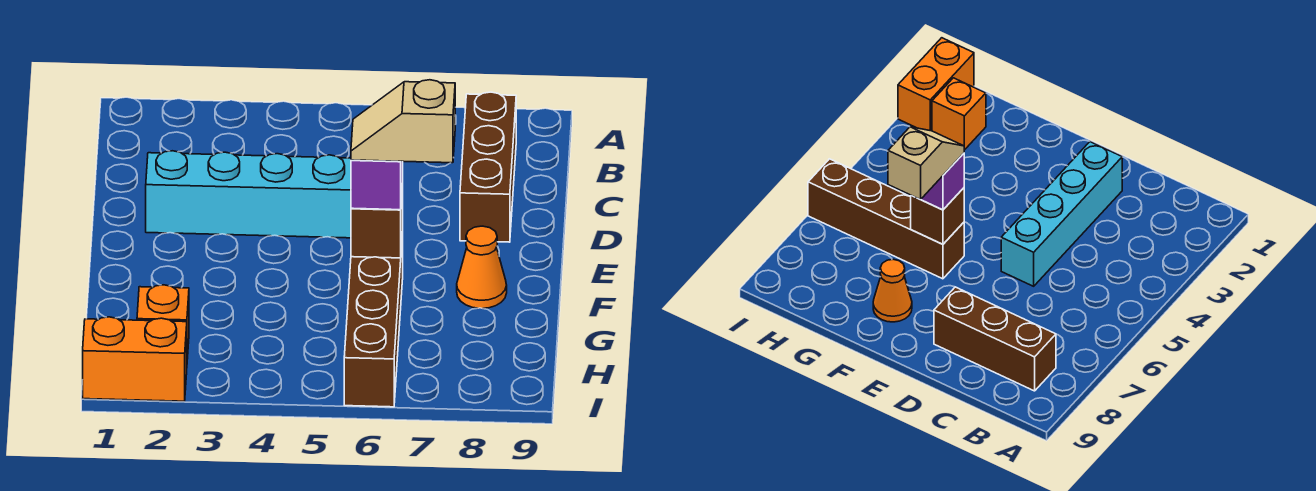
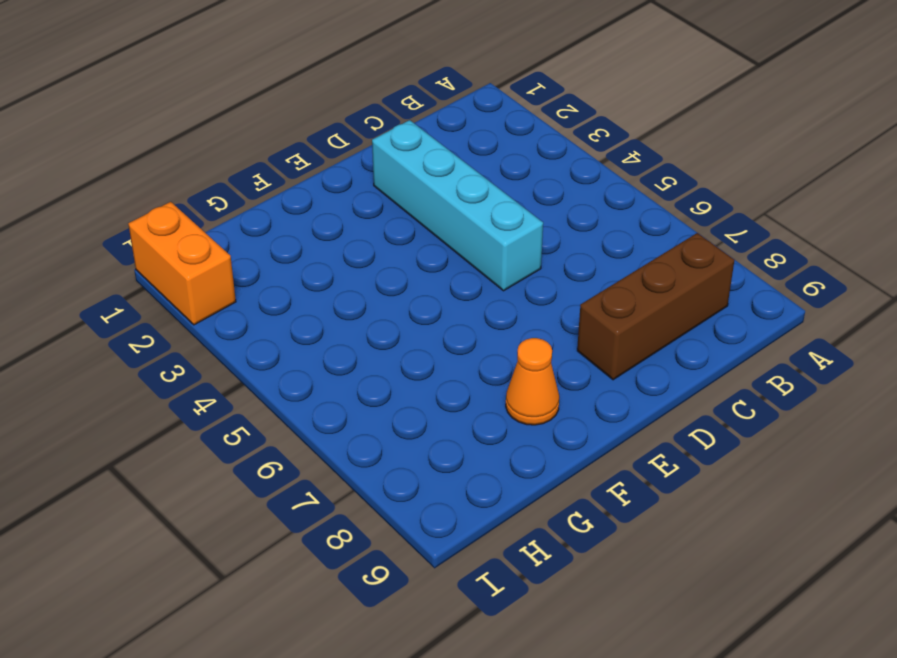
none -> brown brick F6:I6 level 1
none -> orange brick H2 level 1

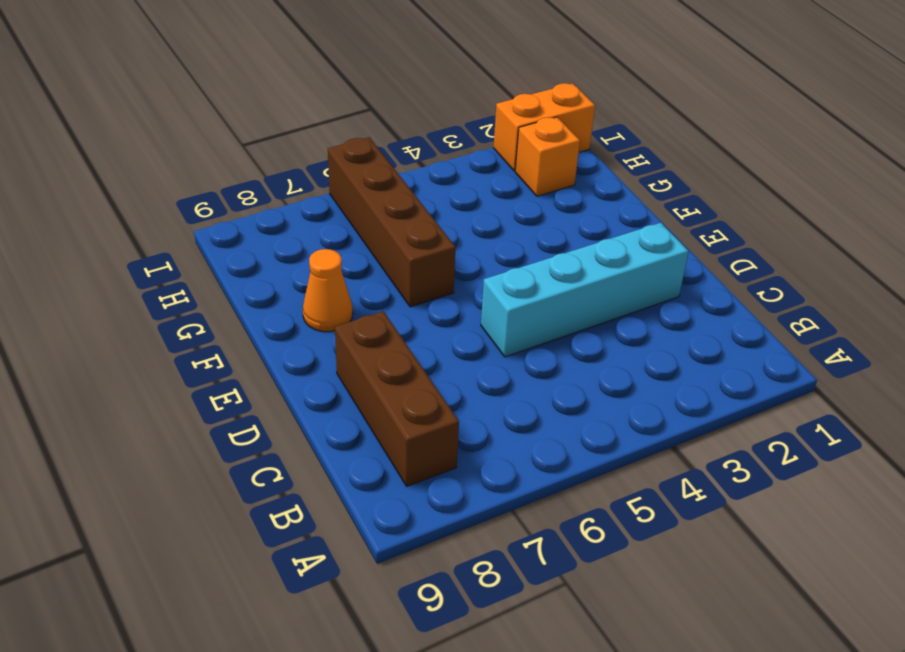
none -> brown brick F6 level 2
none -> purple brick F6 level 3

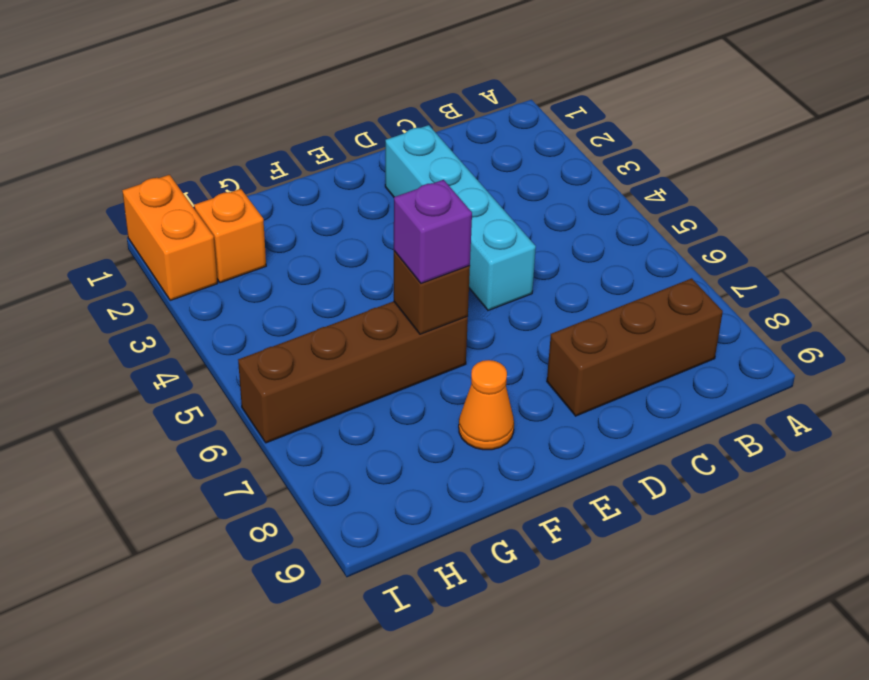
none -> tan slope F6:F7 level 4 top 7

